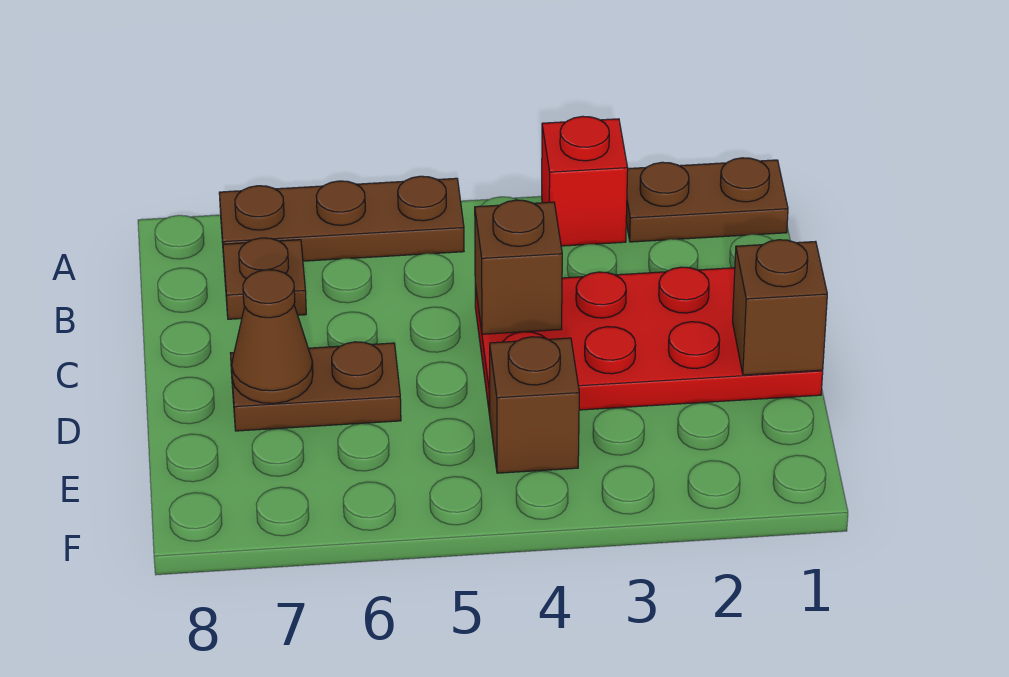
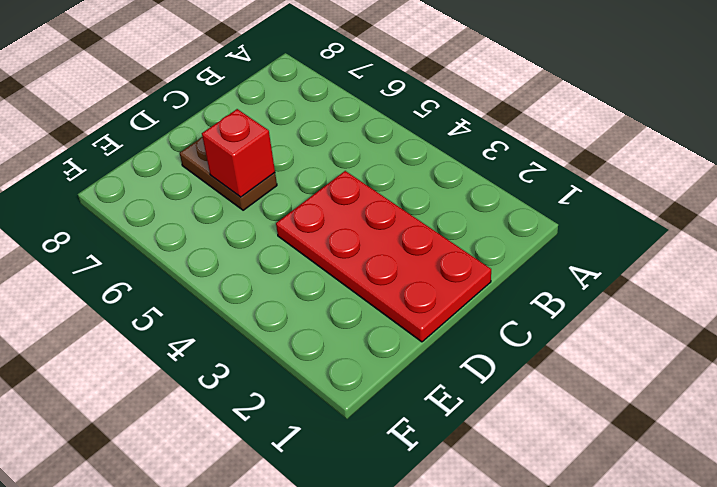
red brick D6 level 2 -> red brick A3 level 1
none -> brown plate A1:A2 level 1
none -> brown plate A5:A7 level 1

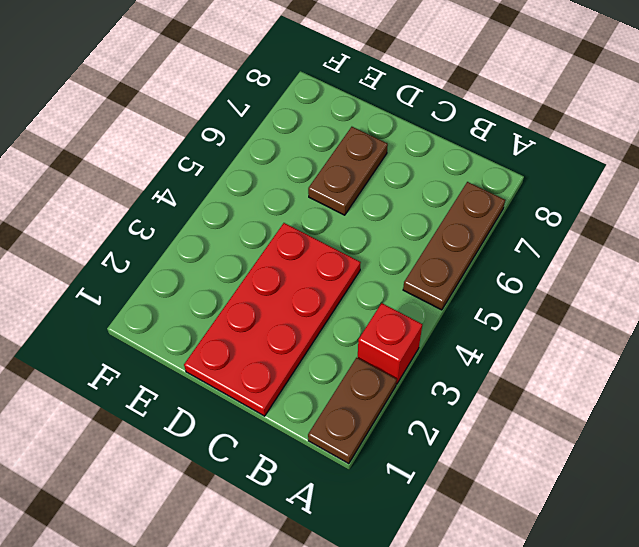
none -> brown plate B7 level 1
none -> brown brick E4 level 1

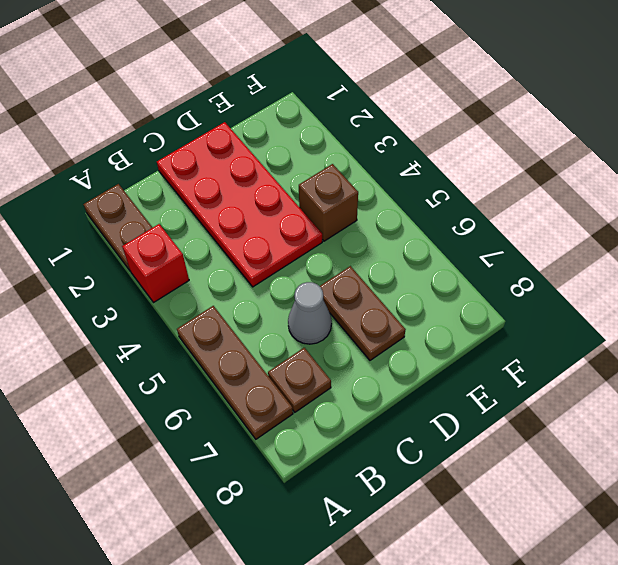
grey cone C6 level 1 -> none
none -> brown brick C4 level 2
none -> brown brick D1 level 2

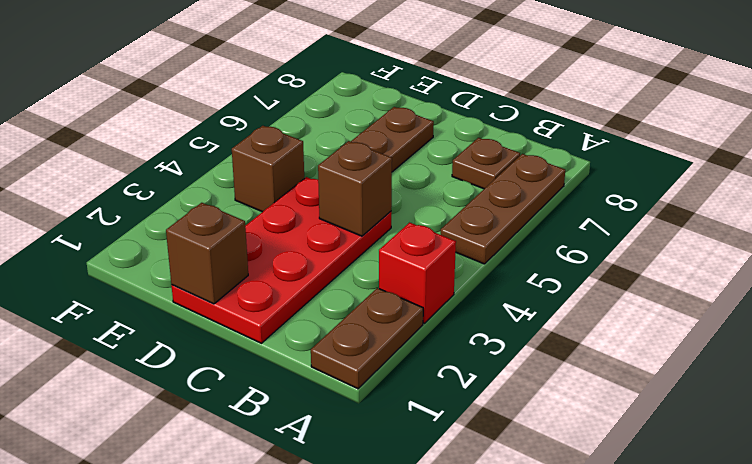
none -> brown cone D7 level 2

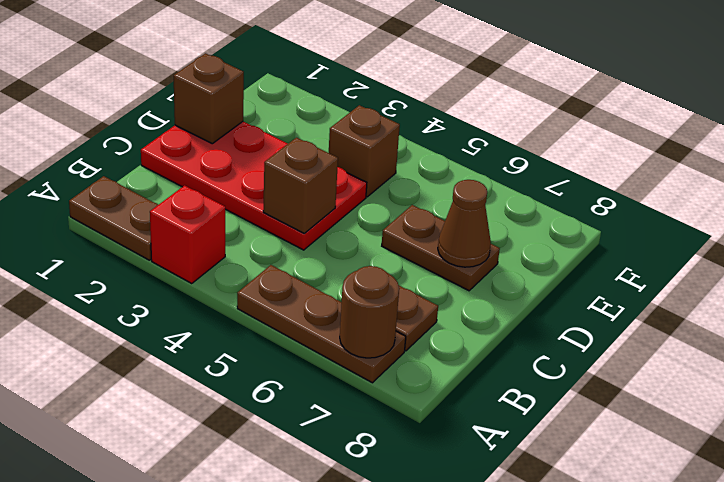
brown round brick A7 level 2 -> none

